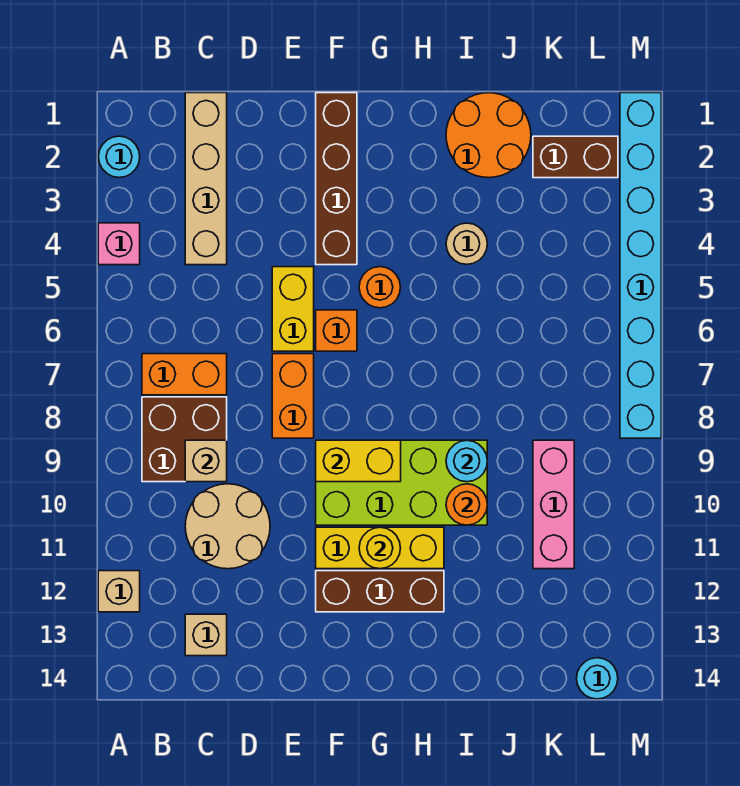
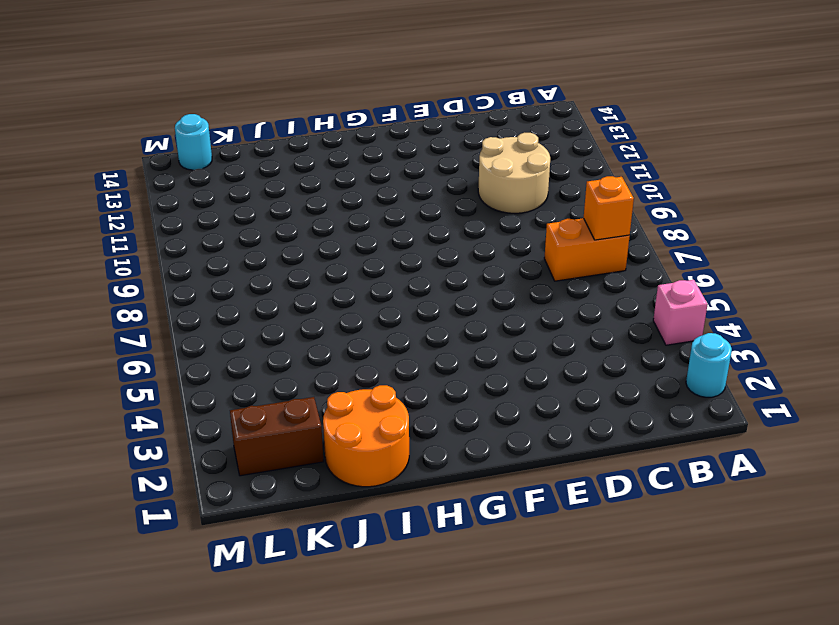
orange brick B7 level 2 -> orange brick F6 level 1
none -> tan brick A12 level 1
none -> brown brick B8:C9 level 1
none -> tan brick C1:C4 level 1

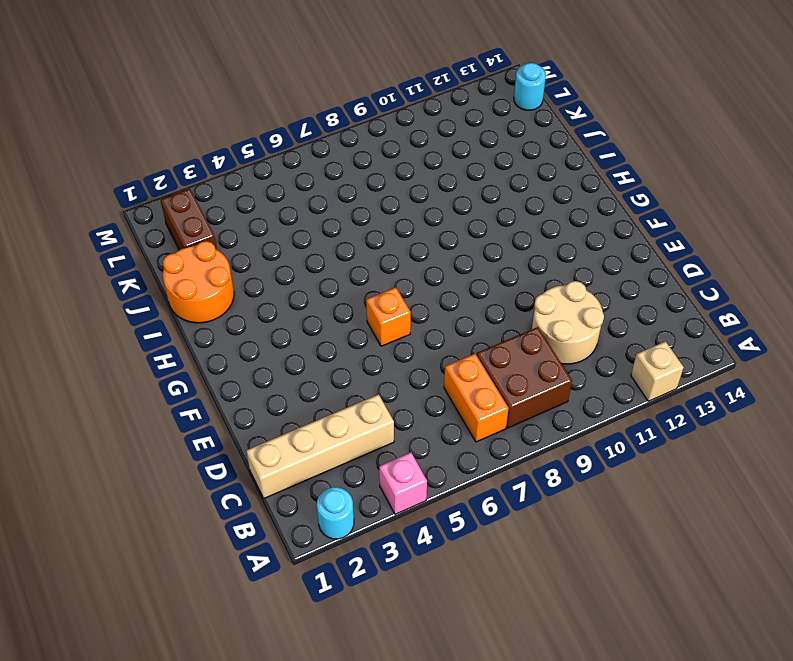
none -> tan brick C13 level 1
none -> yellow brick E5:E6 level 1
none -> orange brick E7:E8 level 1

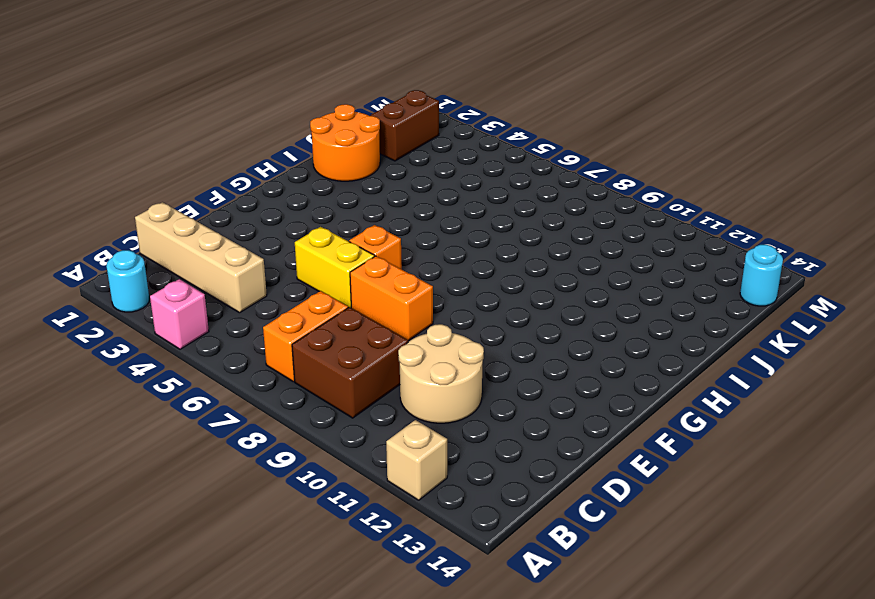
none -> tan brick C13 level 1
none -> brown brick F1:F4 level 1
none -> lime brick F9:I10 level 1

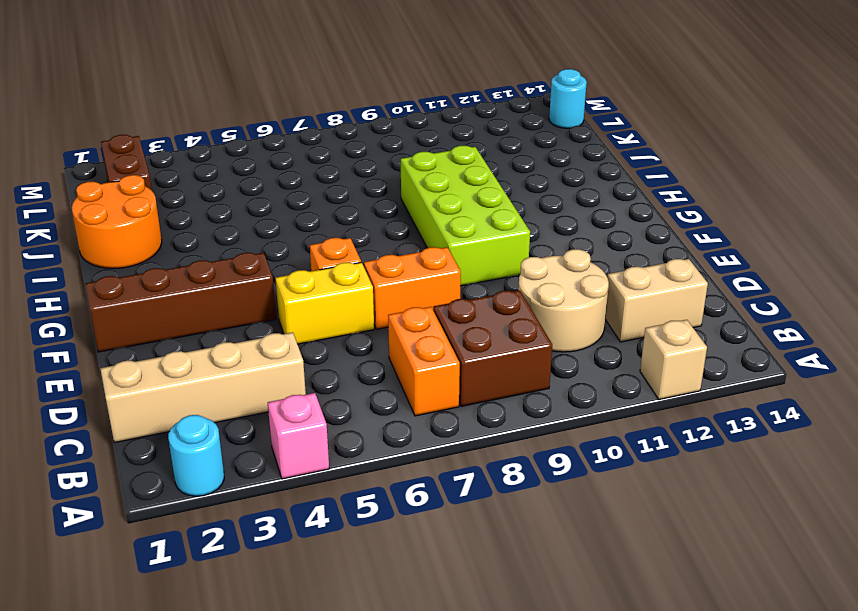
tan brick C12:C13 level 1 -> tan brick C13 level 1
none -> yellow brick F11:H11 level 1
none -> brown brick F12:H12 level 1
none -> orange round brick G5 level 1

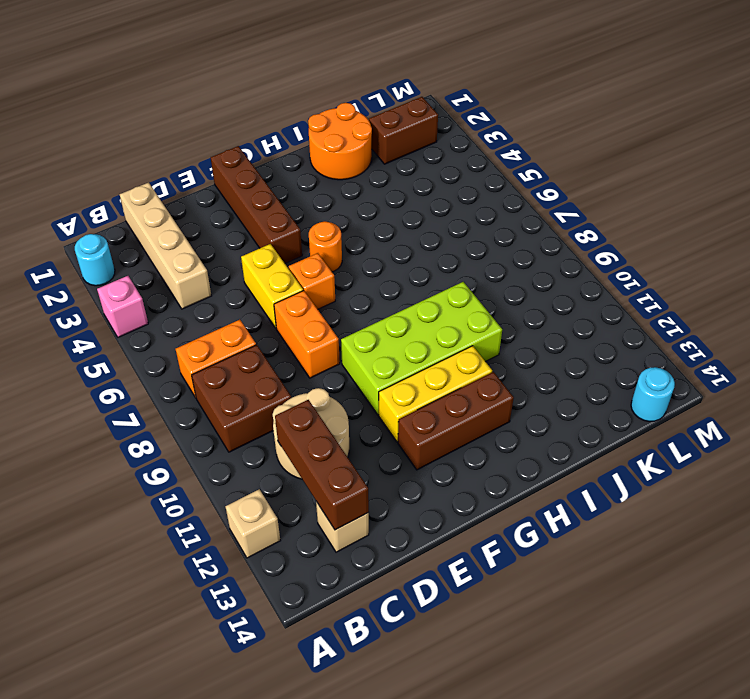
brown brick C11:C13 level 2 -> none
none -> tan round brick I4 level 1
none -> pink brick K9:K11 level 1
none -> cyan brick M1:M8 level 1

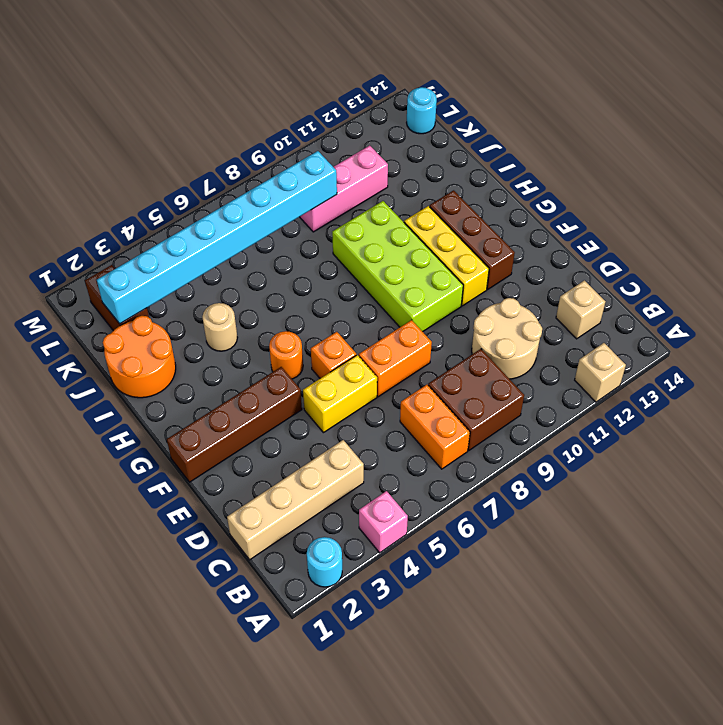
cyan brick K2:K9 level 2 -> cyan brick M1:M8 level 1
none -> tan brick C9 level 2
none -> yellow brick F9:G9 level 2
none -> yellow round brick G11 level 2

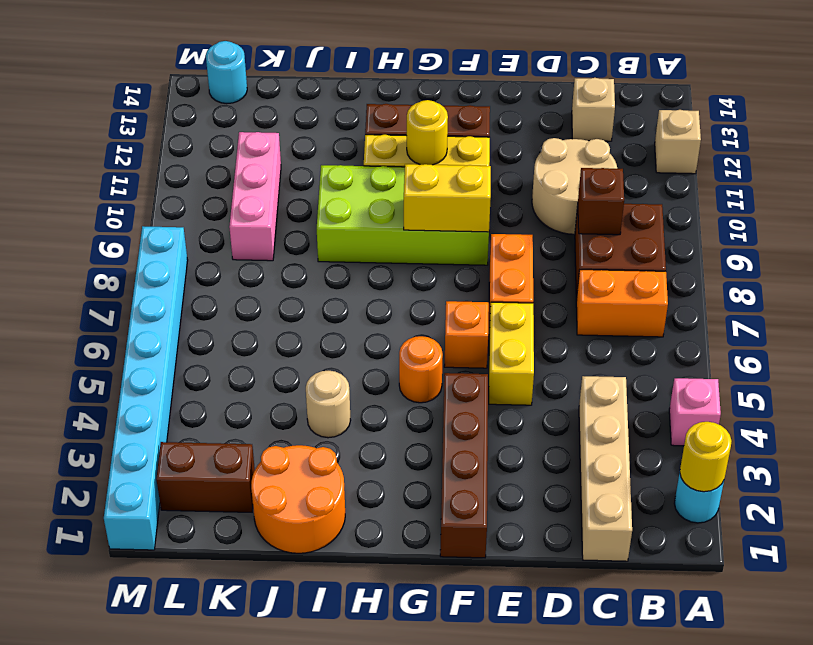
yellow round brick A2 level 2 -> none
brown brick C9 level 2 -> tan brick C9 level 2
none -> cyan round brick I9 level 2
none -> orange round brick I10 level 2

